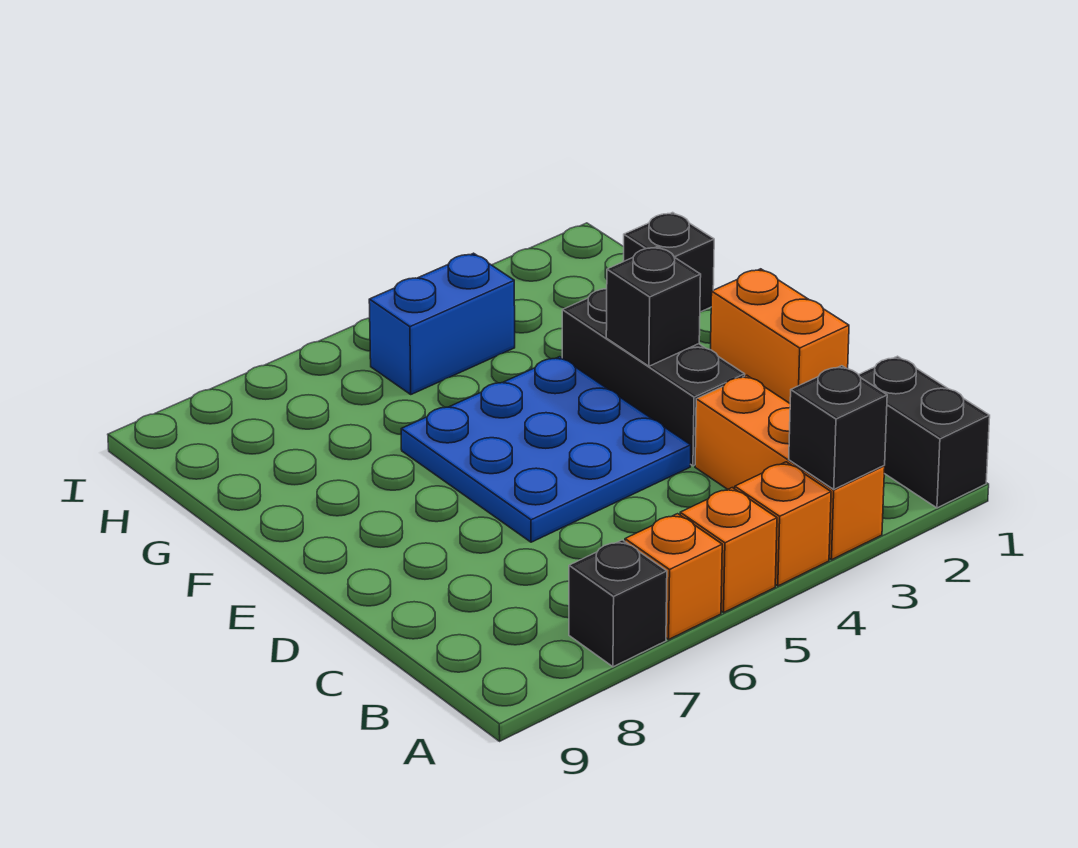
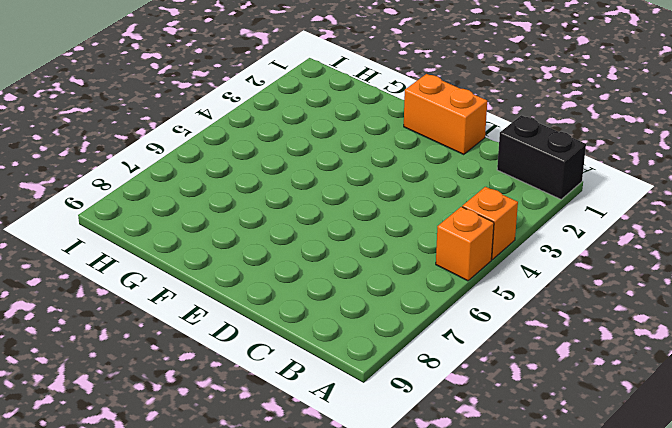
none -> orange brick A3:C3 level 1
none -> orange brick A6 level 1
none -> black brick A7 level 1

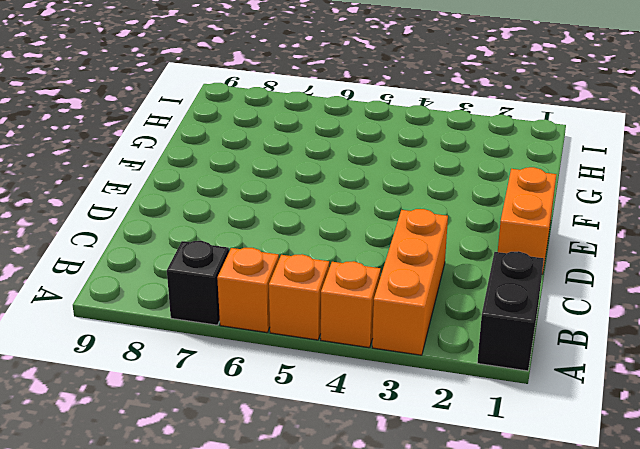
none -> black brick D3:F3 level 1
none -> blue plate D4:F6 level 1
none -> black brick G1 level 1

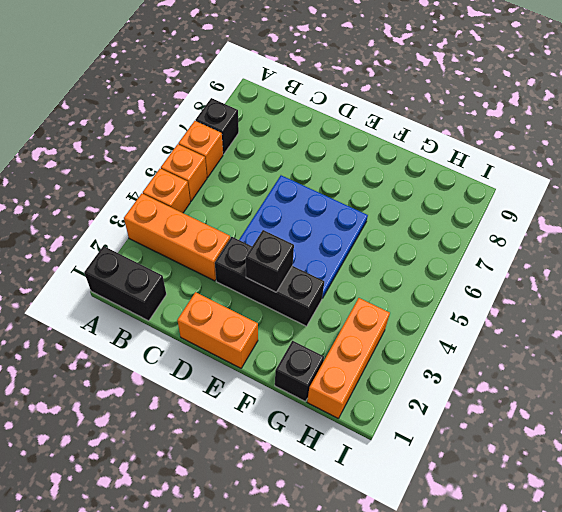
orange brick H1:H3 level 1 -> none
none -> blue brick H4:H5 level 1
none -> black brick A3 level 2

